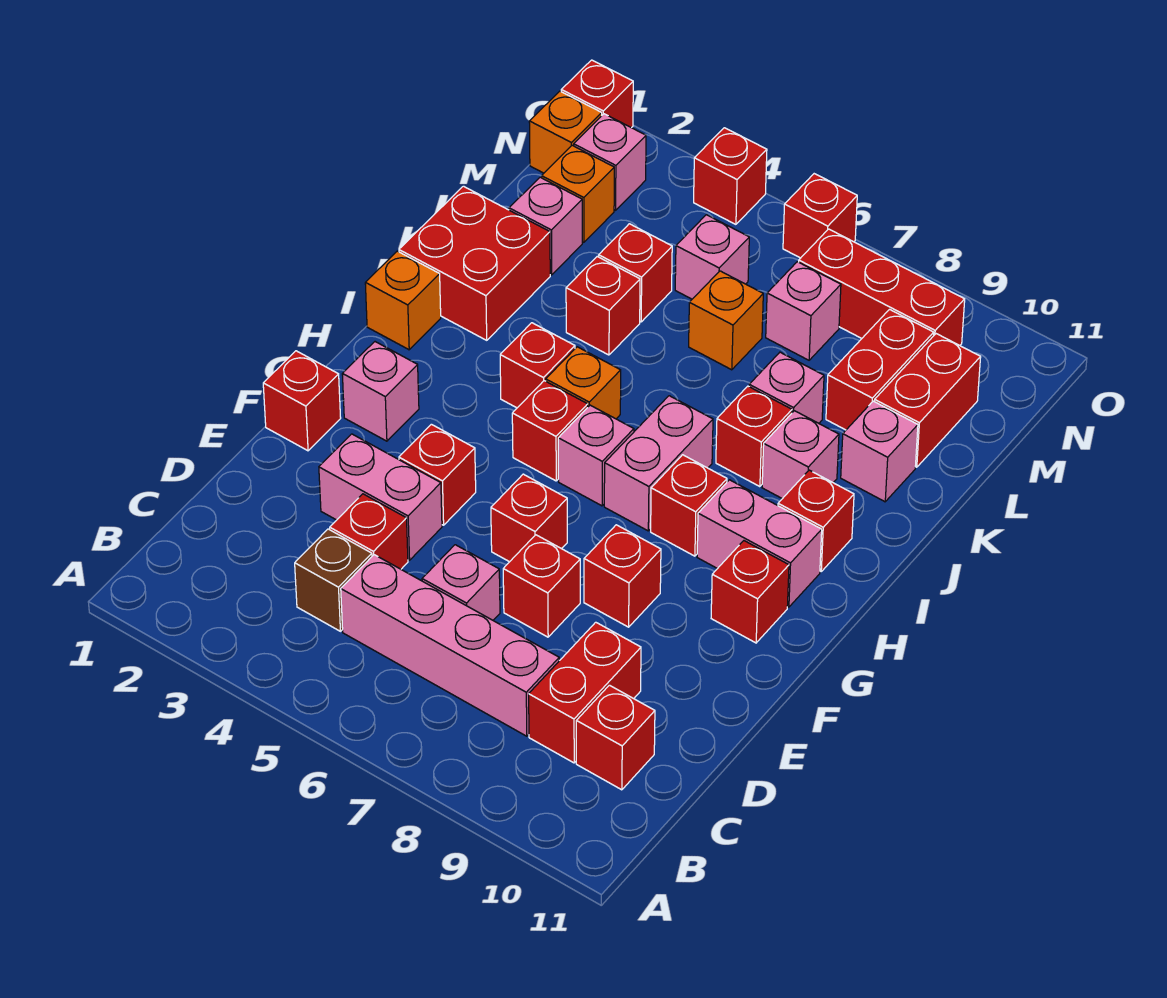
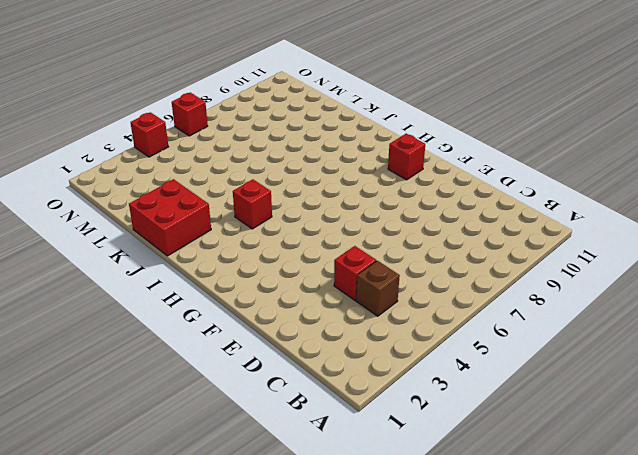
none -> pink brick C5:C8 level 1
none -> red brick C9:D9 level 1
none -> red brick C10 level 1
none -> pink brick D6 level 1

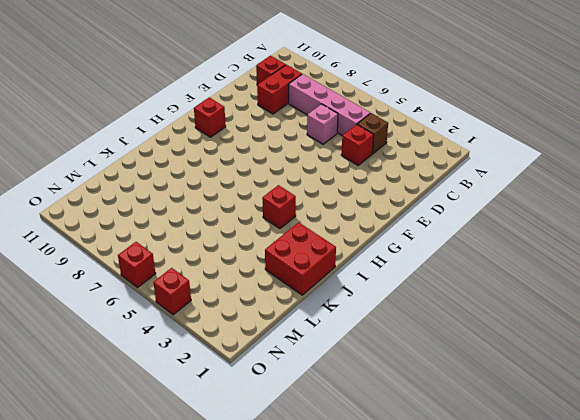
none -> pink brick E3:E4 level 1
none -> red brick E7 level 1
none -> red brick F1 level 1
none -> red brick F4 level 1

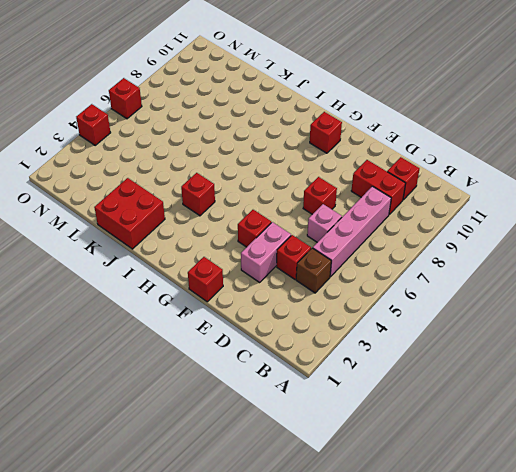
none -> red brick F6 level 1
none -> red brick F8 level 1
none -> pink brick G2 level 1
none -> red brick H5 level 1

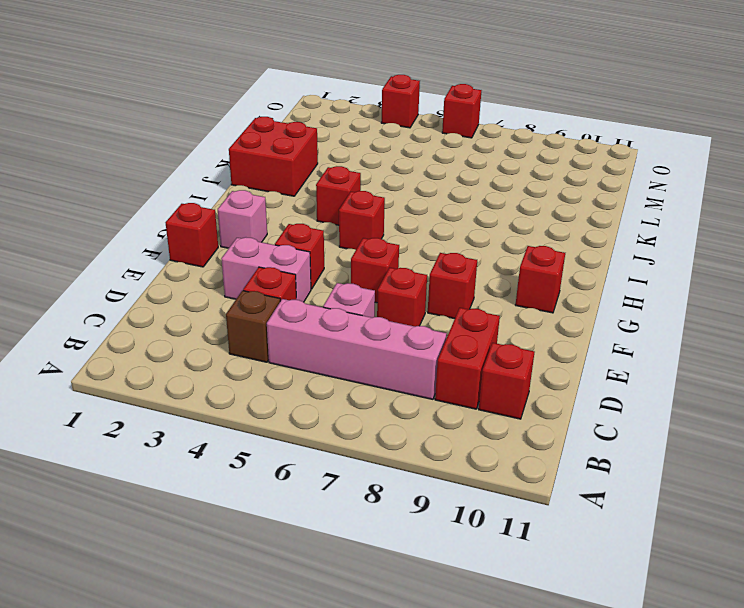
none -> pink brick H6 level 1
none -> pink brick H7:I7 level 1
none -> red brick H8 level 1
none -> pink brick H9:H10 level 1

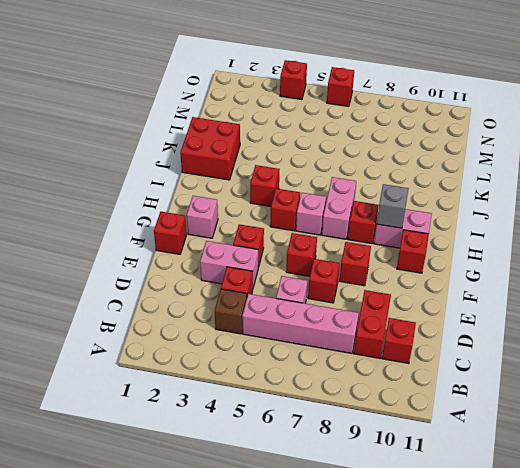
grey brick H9 level 2 -> none
none -> orange brick I1 level 1
none -> orange brick I5 level 1
none -> red brick I10 level 1
none -> red brick J8 level 1

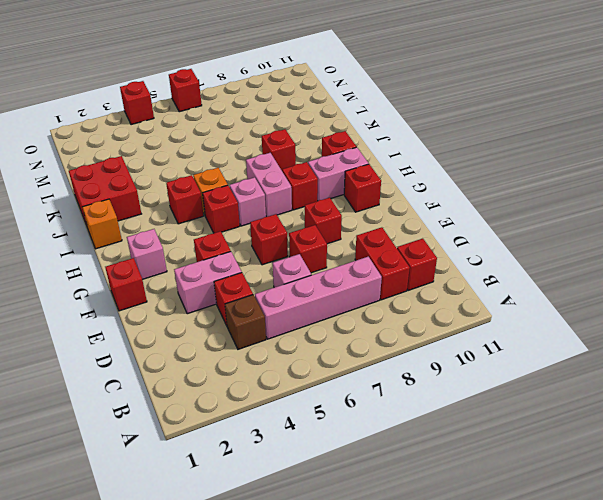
none -> pink brick J9 level 1
none -> red brick K4 level 1
none -> pink brick K8 level 1
none -> pink brick K10 level 1

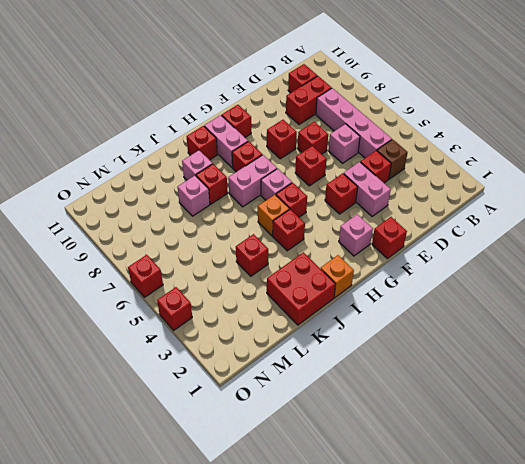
none -> pink brick K10 level 1
none -> pink brick L2 level 1
none -> red brick L4 level 1
none -> orange brick L6 level 1

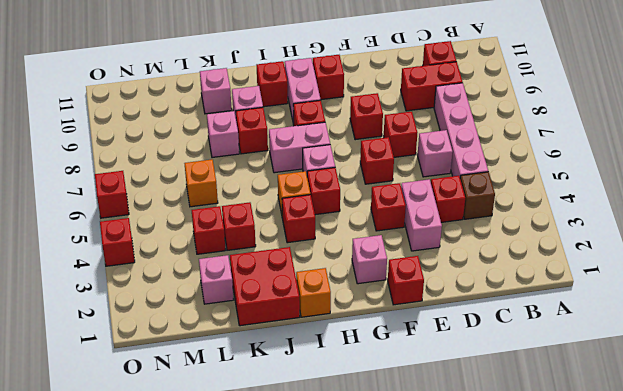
none -> red brick L9:M9 level 1
none -> red brick L10:M10 level 1
none -> orange brick M2 level 1
none -> pink brick M5 level 1

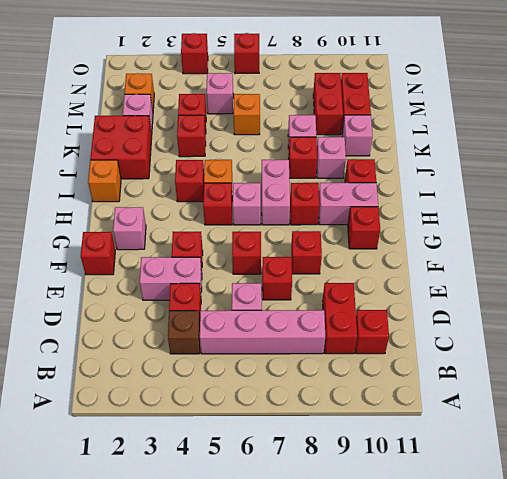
none -> pink brick M7 level 1
none -> orange brick N1 level 1
none -> pink brick N2 level 1
none -> red brick N7:N9 level 1

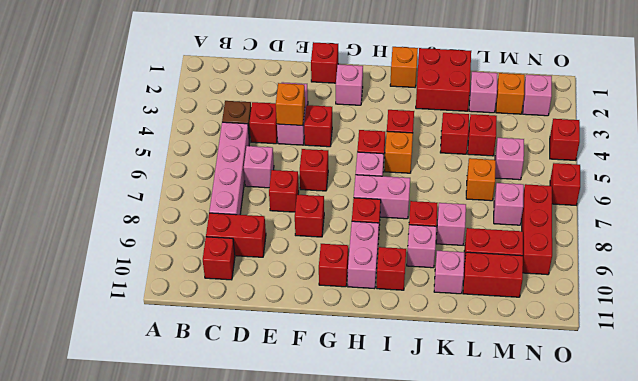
orange brick E4 level 2 -> orange brick N1 level 1
none -> red brick O1 level 1

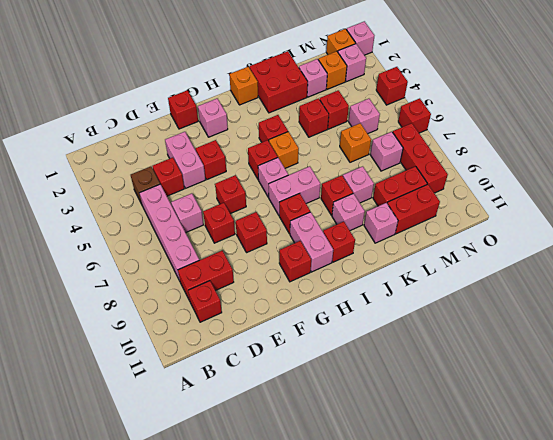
pink brick O1 level 1 -> red brick O1 level 1

